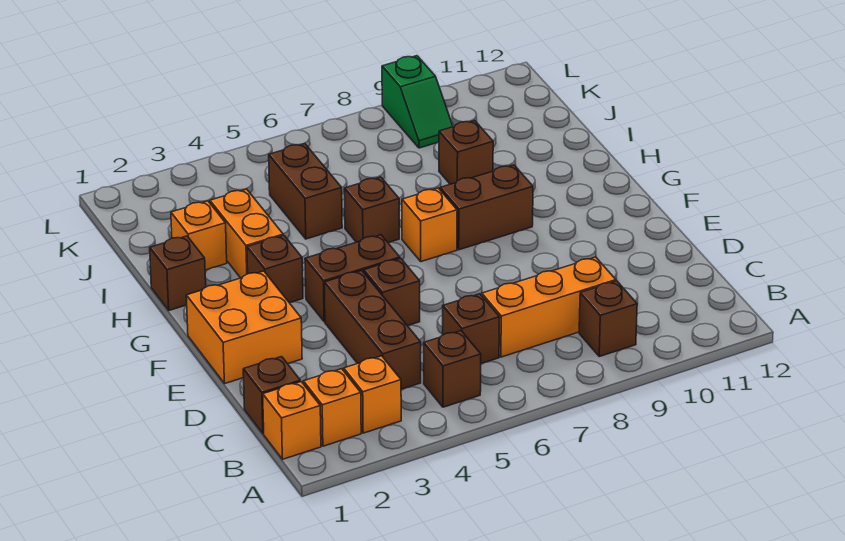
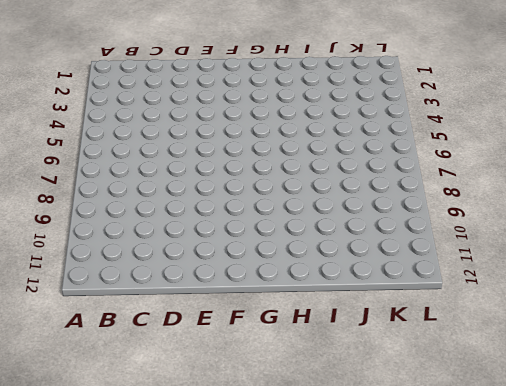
none -> orange brick B1 level 1
none -> orange brick B2 level 1
none -> orange brick B3 level 1

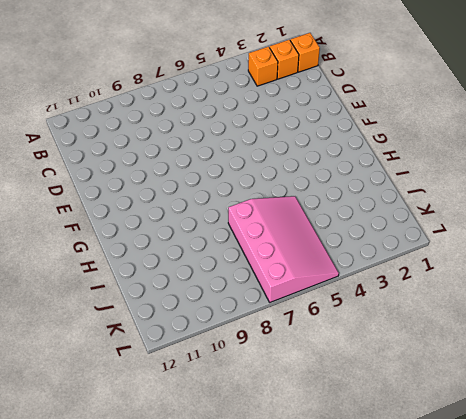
pink slope I5:L7 level 1 top 7 -> brown brick I5:J5 level 1
none -> brown brick B5 level 1
none -> brown brick B9 level 1
none -> brown brick C1 level 1

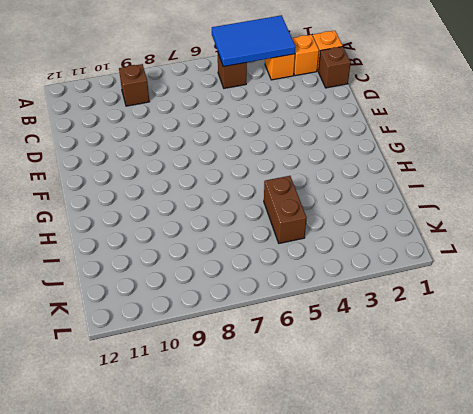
blue tile A3:B5 level 2 -> none
none -> brown brick C4:E4 level 1
none -> brown brick C6 level 1
none -> orange brick C7:C9 level 1

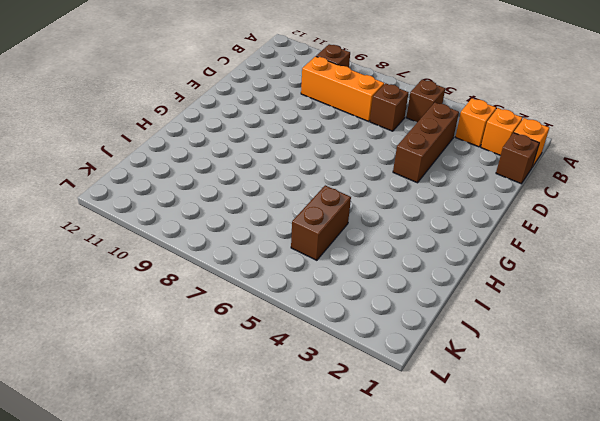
none -> orange brick E1:F2 level 1
none -> brown brick E5 level 1
none -> brown brick F4:F5 level 1

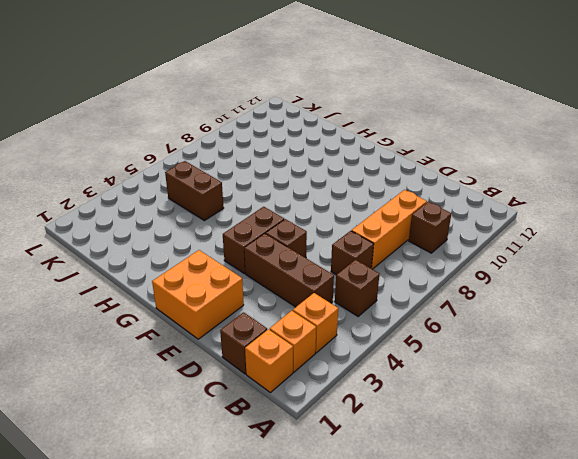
none -> brown brick G3 level 1
none -> orange brick G7 level 1
none -> brown brick G8:G9 level 1

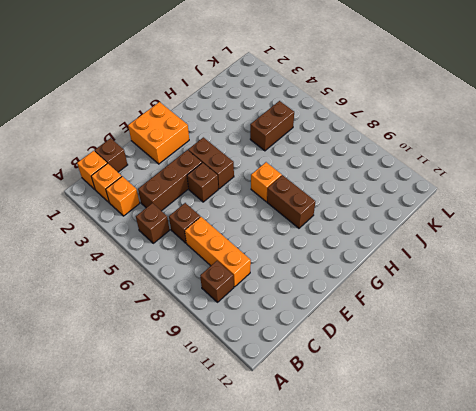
none -> brown brick G3 level 1
none -> brown brick H1 level 1
none -> orange brick H3:I3 level 1

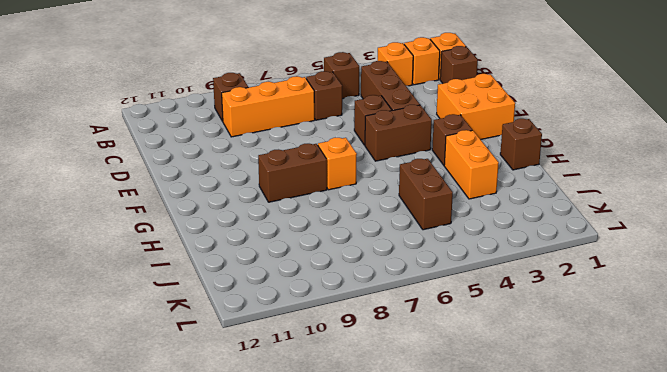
none -> brown brick H6 level 1
none -> orange brick I2 level 1
none -> brown brick I9 level 1

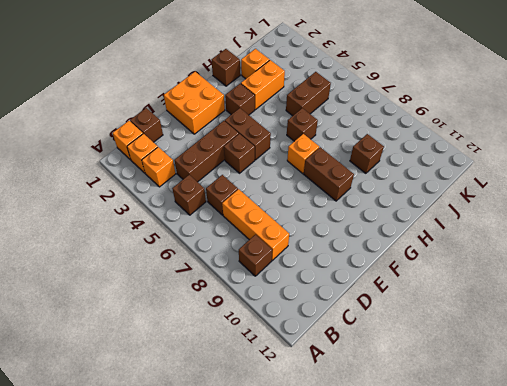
none -> green slope K9:L9 level 1 top L

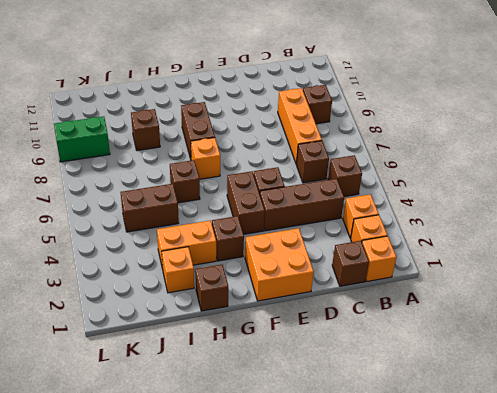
green brick K9:L9 level 1 -> green slope K9:L9 level 1 top L

